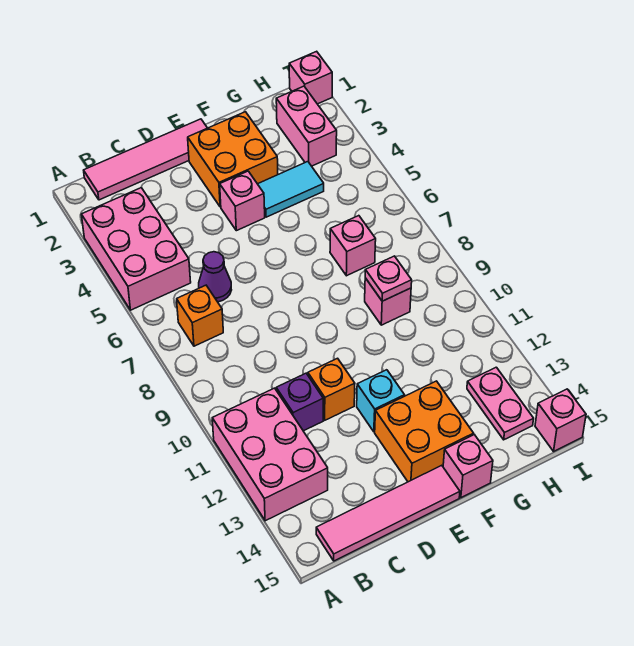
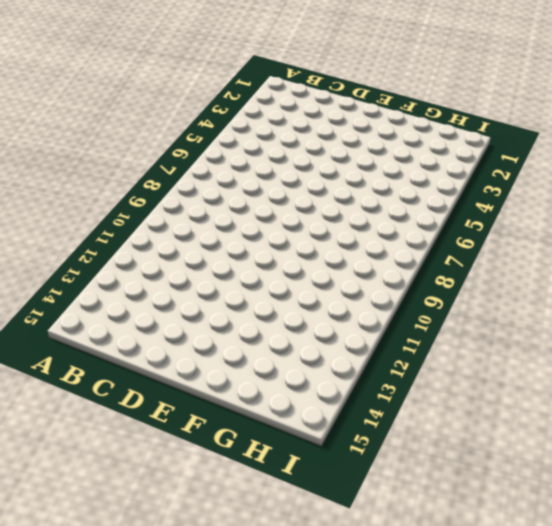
none -> pink brick A3:B5 level 1
none -> pink brick A11:B13 level 1
none -> pink tile B1:E1 level 1

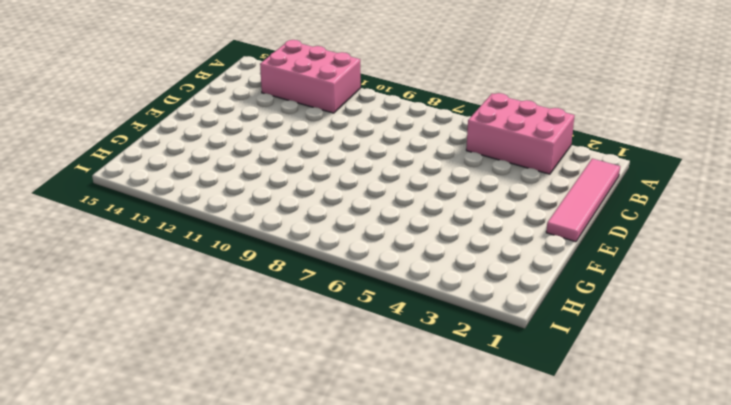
none -> orange brick B7 level 1
none -> pink tile B15:E15 level 1
none -> purple cone C6 level 1

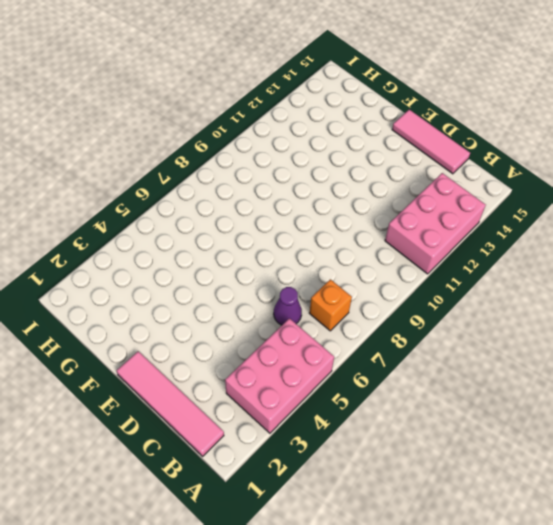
pink tile C15:E15 level 1 -> pink tile B15:E15 level 1
none -> purple brick C11 level 1
none -> orange brick D11 level 1
none -> orange brick E2:F3 level 1

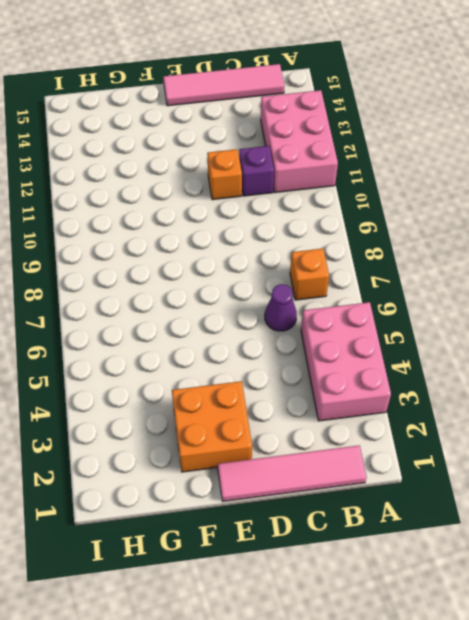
none -> pink brick E4 level 1
none -> cyan brick E12 level 1
none -> orange brick E13:F14 level 1

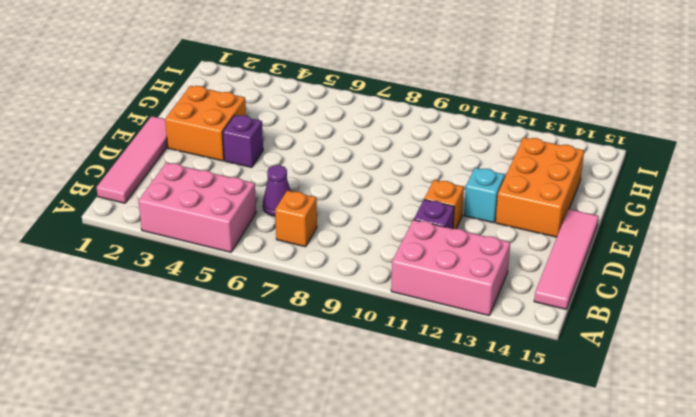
purple brick E4 level 1 -> pink brick E4 level 1
orange brick E13:G14 level 1 -> orange brick E13:F14 level 1
none -> cyan tile F4:G4 level 1
none -> pink brick F15 level 1
none -> pink brick G7 level 1

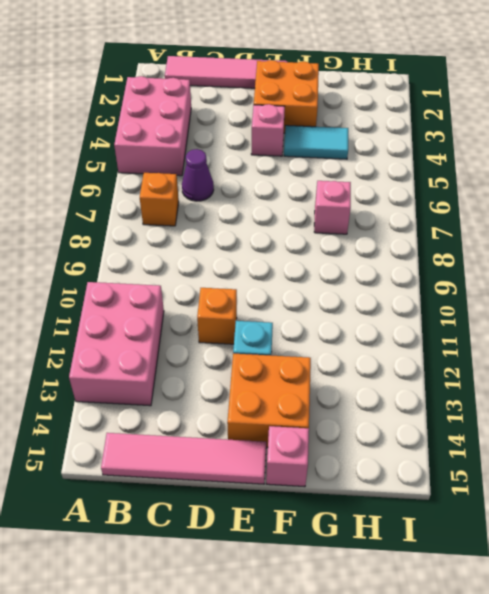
none -> purple brick C11 level 1
none -> pink brick G9 level 1
none -> pink brick H2:H3 level 1

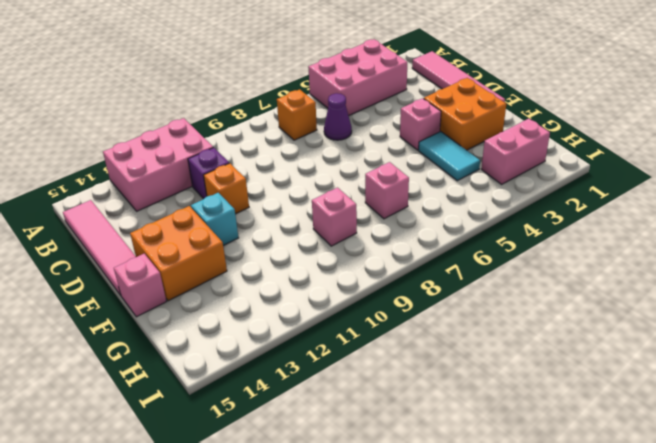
none -> pink plate H13:H14 level 1
none -> pink brick I1 level 1
none -> pink brick I15 level 1

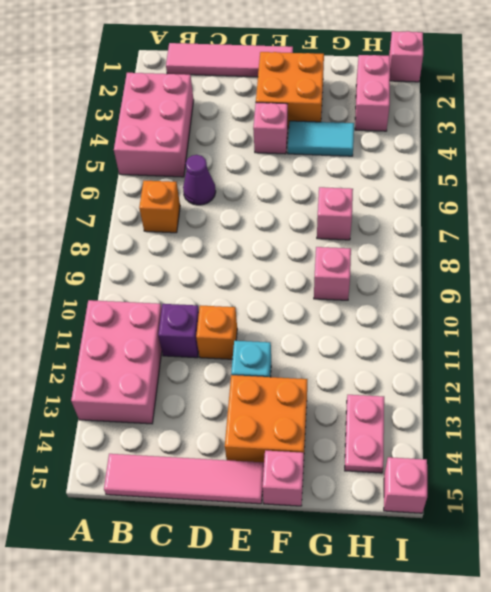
none -> pink plate G9 level 2

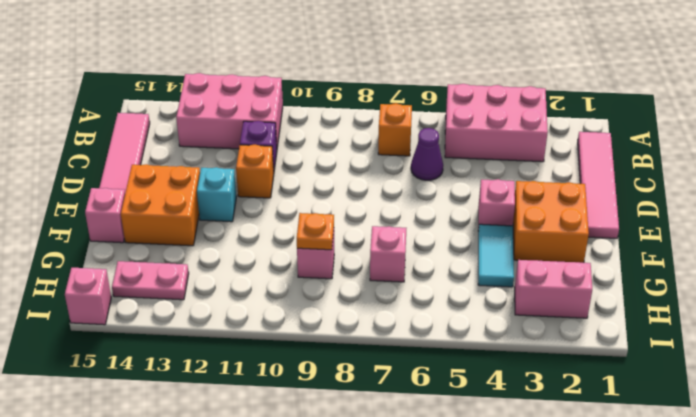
orange plate G9 level 2 -> pink plate G9 level 2
none -> pink brick I1 level 1

